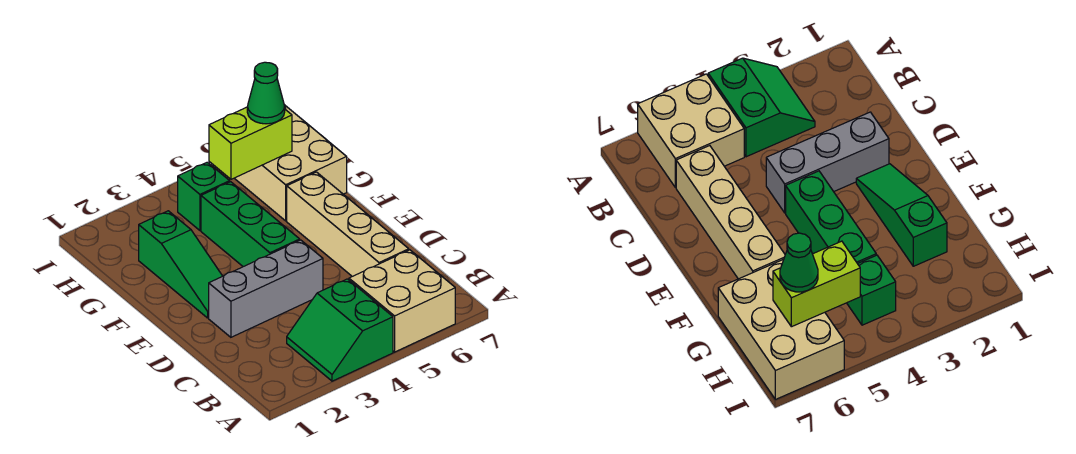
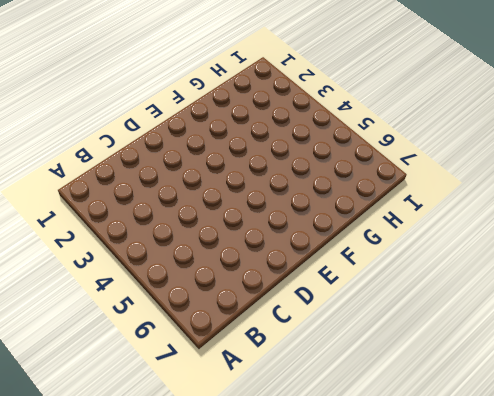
none -> green slope A3:B4 level 1 top 4
none -> tan brick A5:B6 level 1

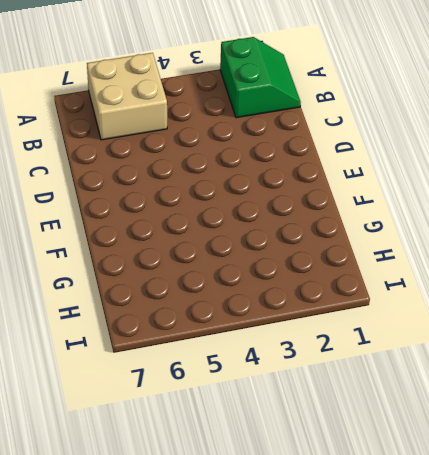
green slope A1:B2 level 1 top 2 -> green slope A3:B4 level 1 top 4
none -> tan brick C6:F6 level 1
none -> grey brick D2:D4 level 1

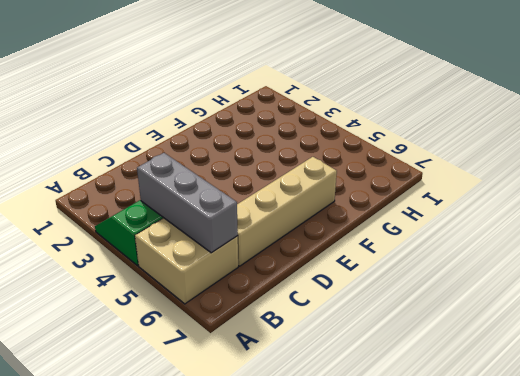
grey brick B4:B6 level 2 -> grey brick D2:D4 level 1
none -> green slope E2:G2 level 1 top G
none -> green brick E4:G4 level 1

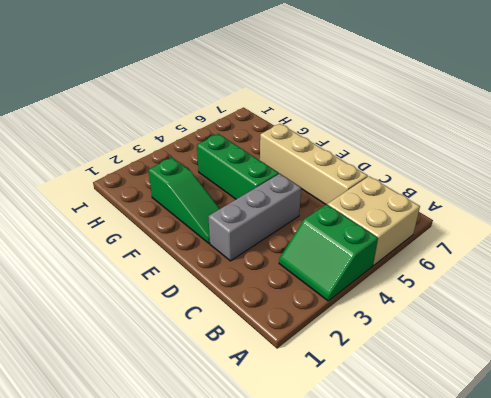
none -> tan brick G6:I7 level 1
none -> green brick H4 level 1

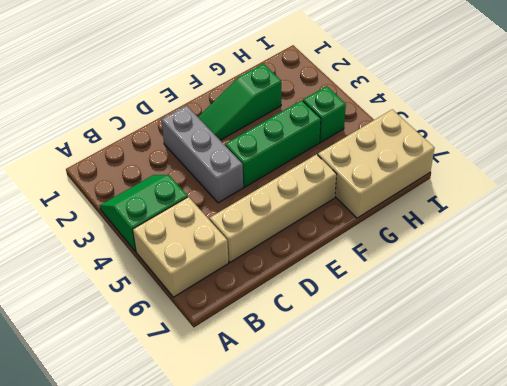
none -> lime brick H5:H6 level 2
none -> green cone H6 level 3

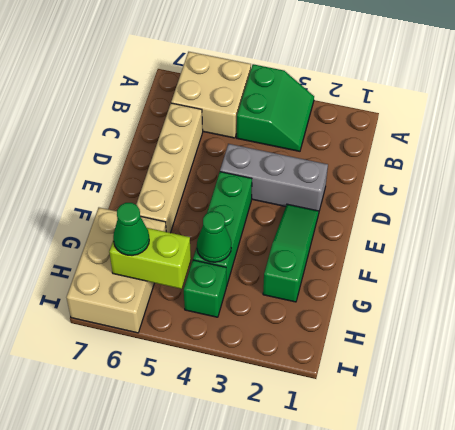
green cone G4 level 2 -> none

